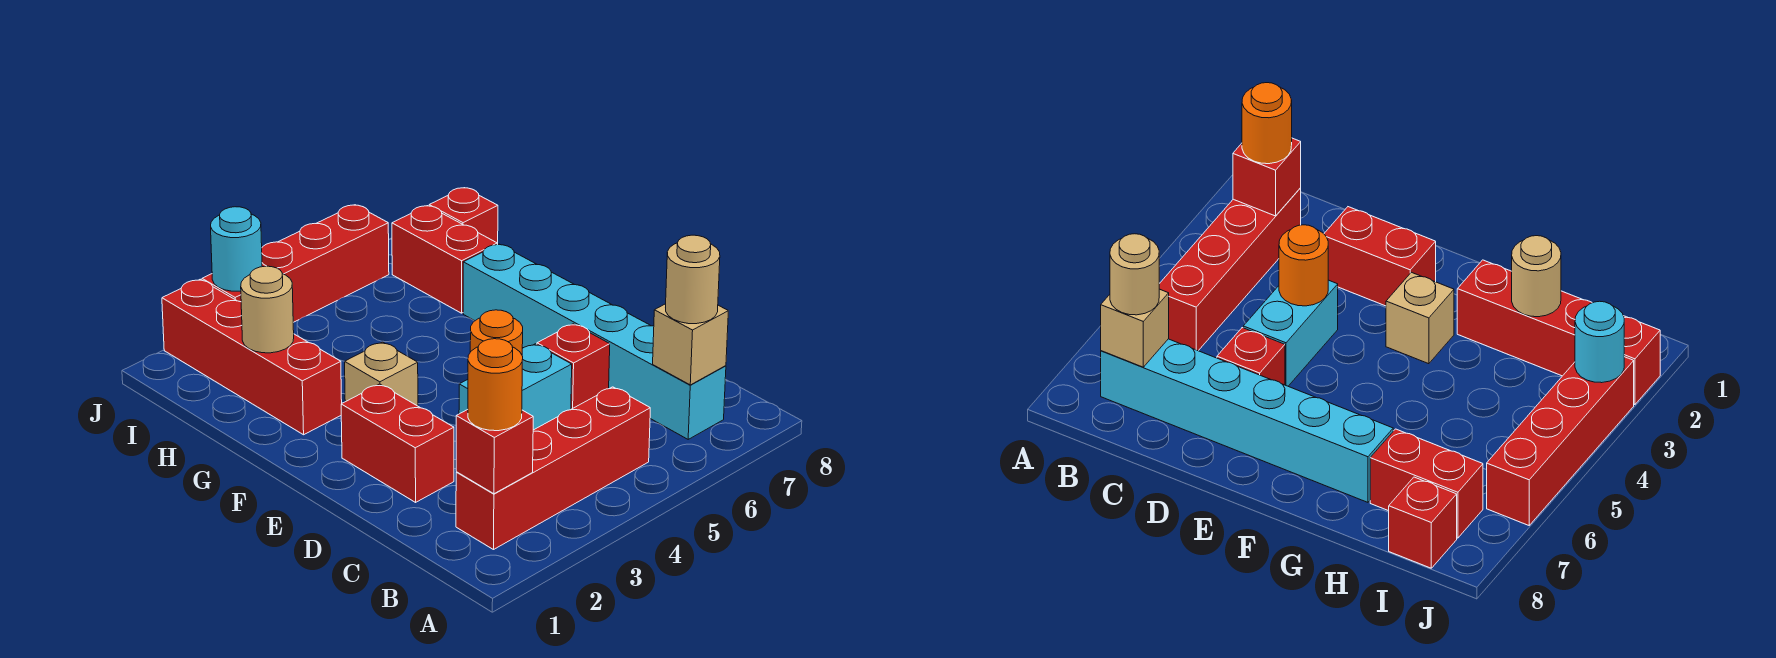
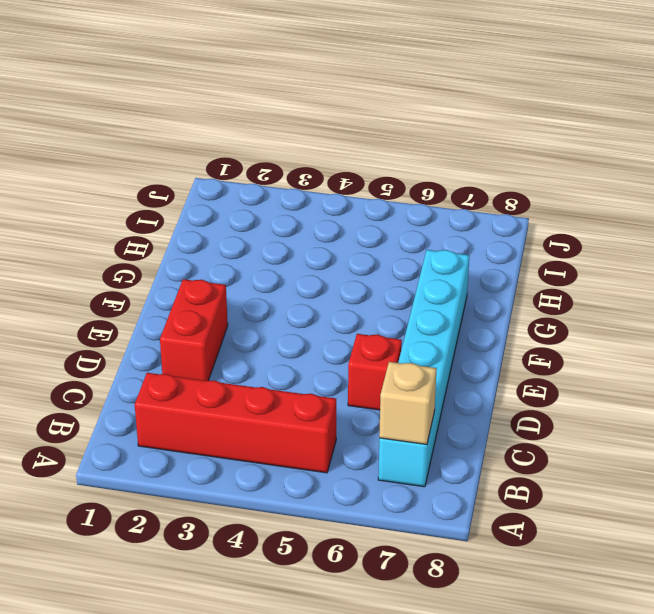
none -> cyan brick D4:D5 level 1
none -> tan brick F3 level 1
none -> red brick G2:J2 level 1

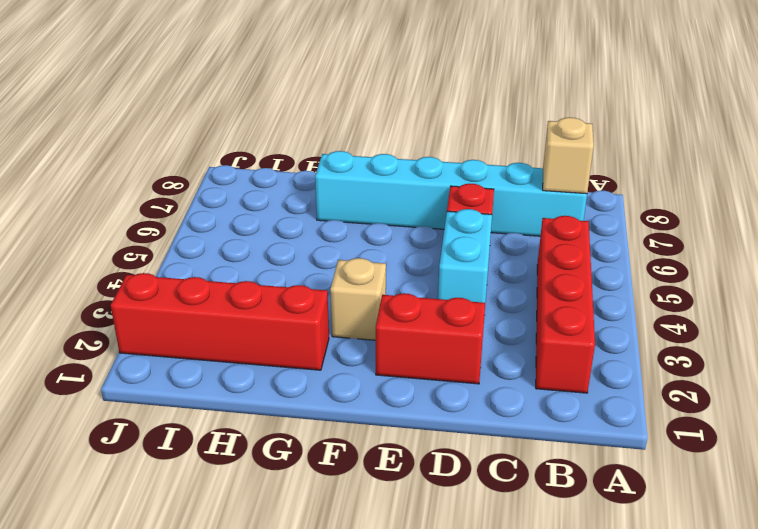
none -> red brick H7:I7 level 1
none -> red brick I8 level 1
none -> red brick J3:J6 level 1

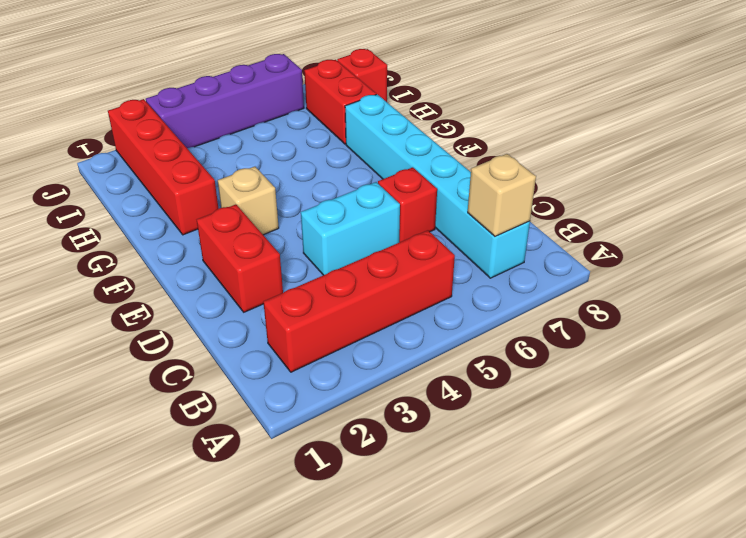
purple brick J3:J6 level 1 -> red brick J3:J6 level 1
none -> red brick B2 level 2
none -> orange round brick D4 level 2
none -> tan round brick H2 level 2

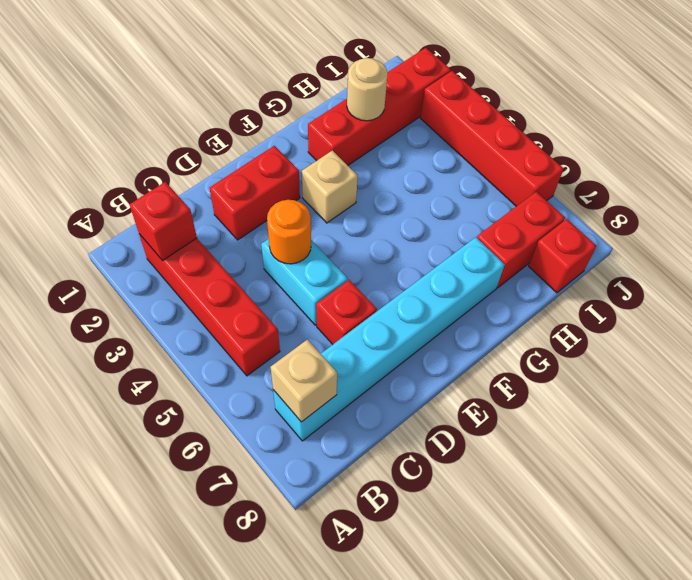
none -> cyan round brick J3 level 2
none -> orange round brick B2 level 3
none -> tan round brick B7 level 3

